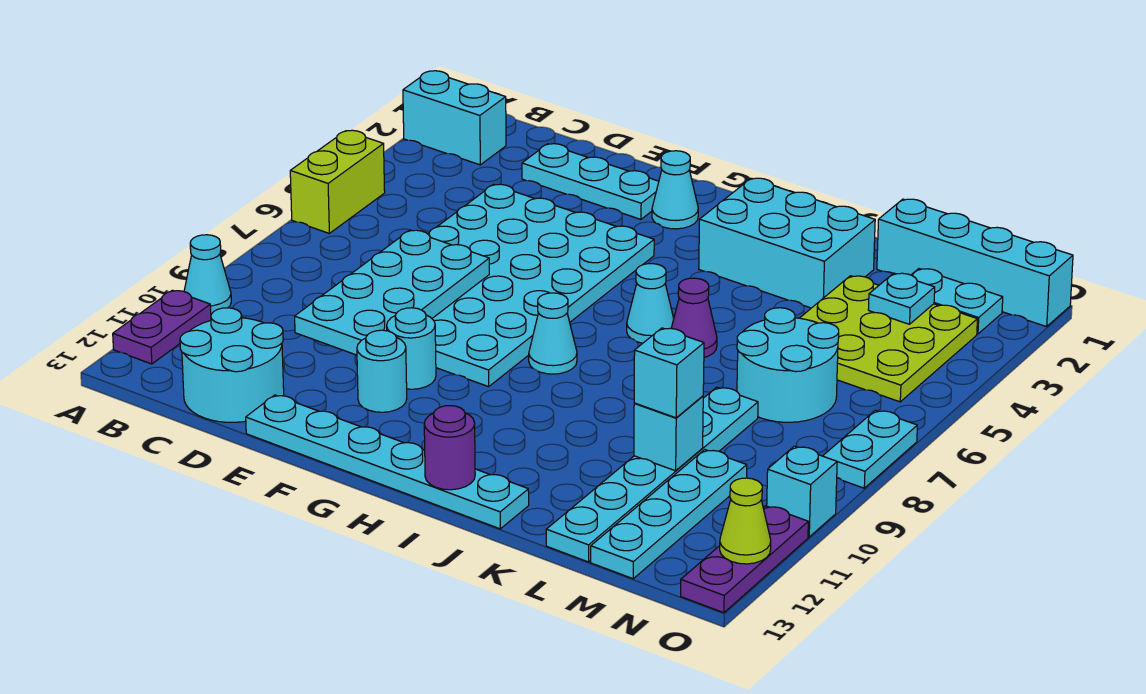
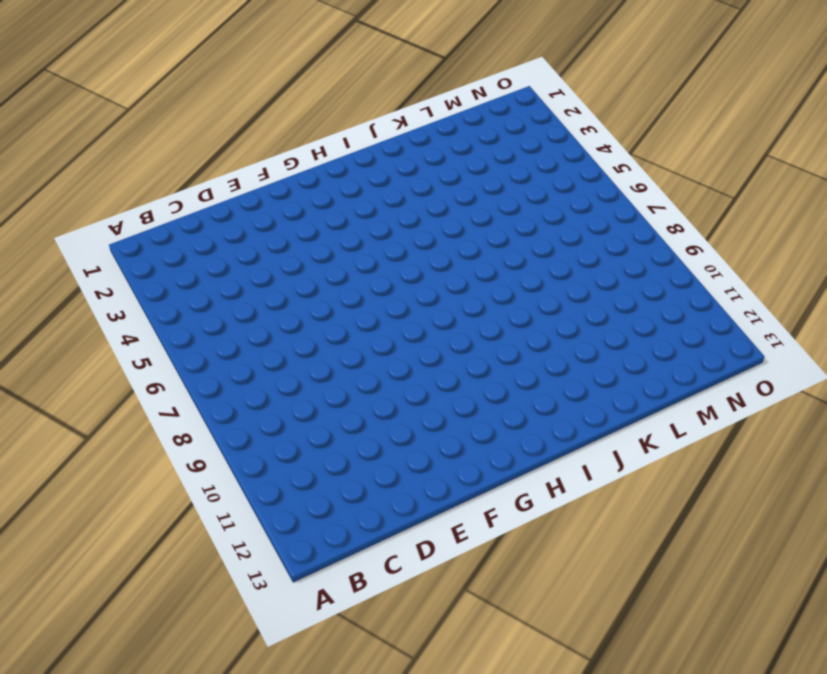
none -> cyan brick A2:B2 level 1
none -> lime brick A5:A6 level 1
none -> cyan cone A10 level 1
none -> purple plate A11:A12 level 1

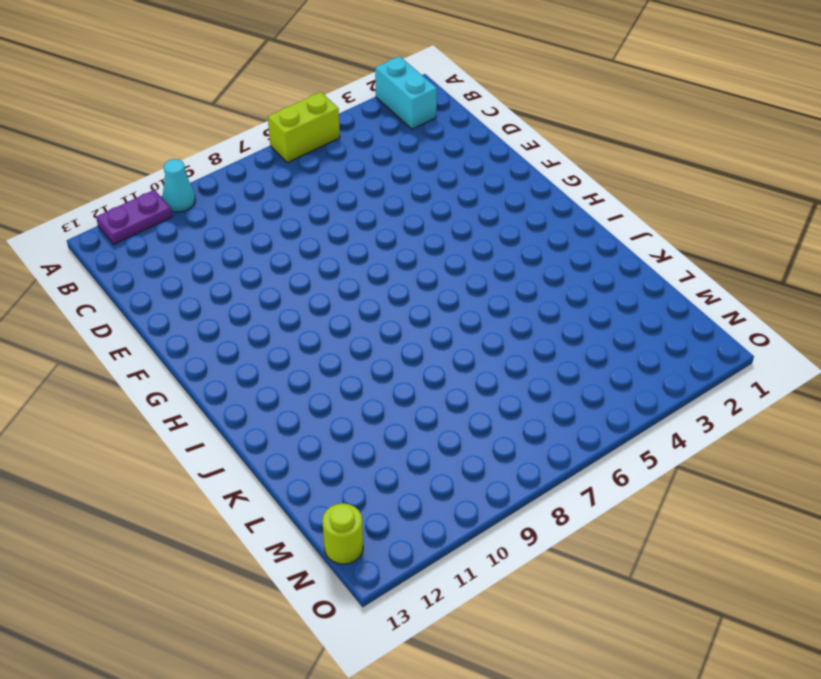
lime round brick N13 level 1 -> none
none -> cyan round brick C12:D13 level 1
none -> cyan plate D2:F2 level 1
none -> cyan plate D4:G9 level 1
none -> cyan plate E13:J13 level 1

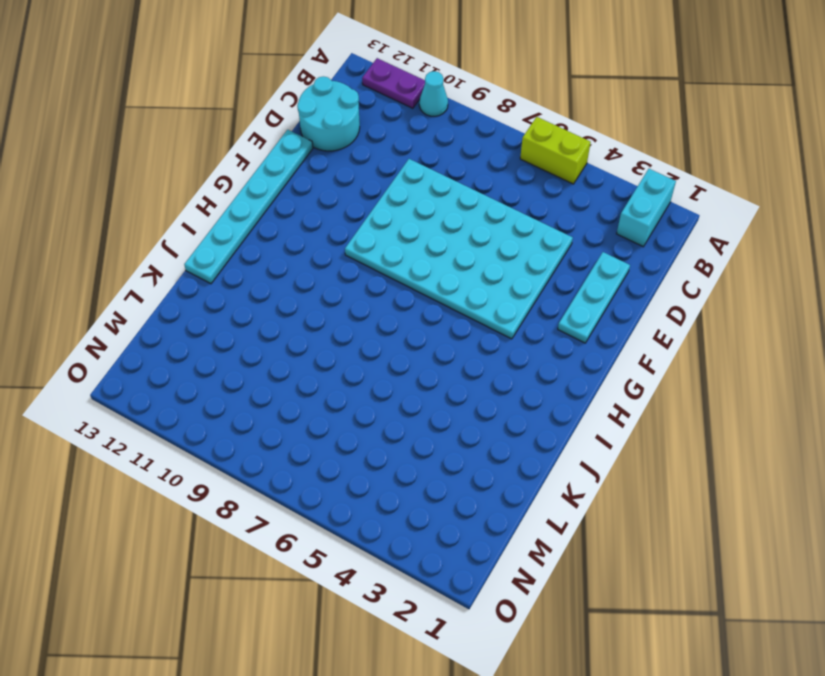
none -> cyan round brick F10 level 1
none -> cyan round brick F11 level 1
none -> cyan cone G2 level 1
none -> cyan cone H8 level 1

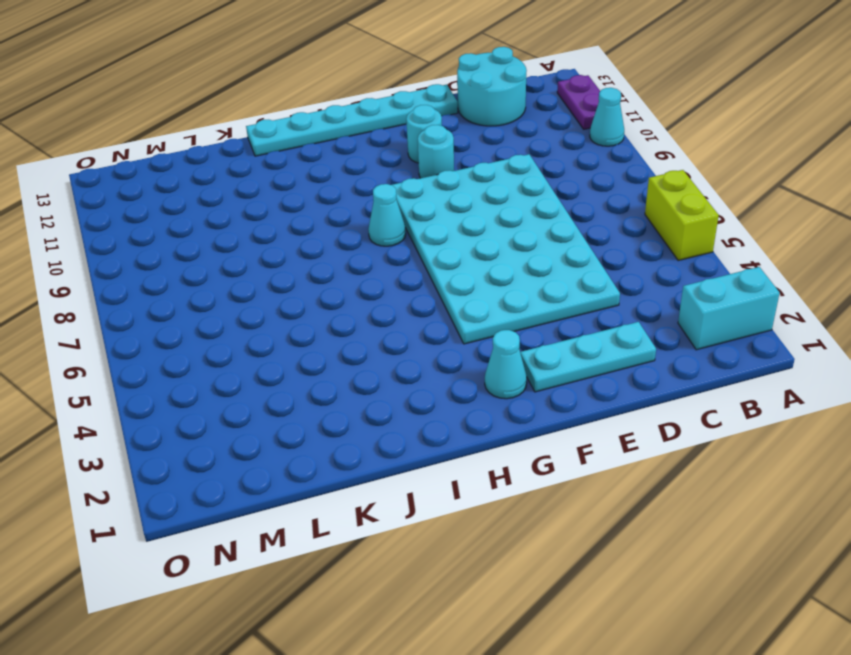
none -> cyan brick I2:K3 level 1
none -> cyan cone I6 level 1
none -> purple cone J6 level 1
none -> cyan brick L1:O1 level 1

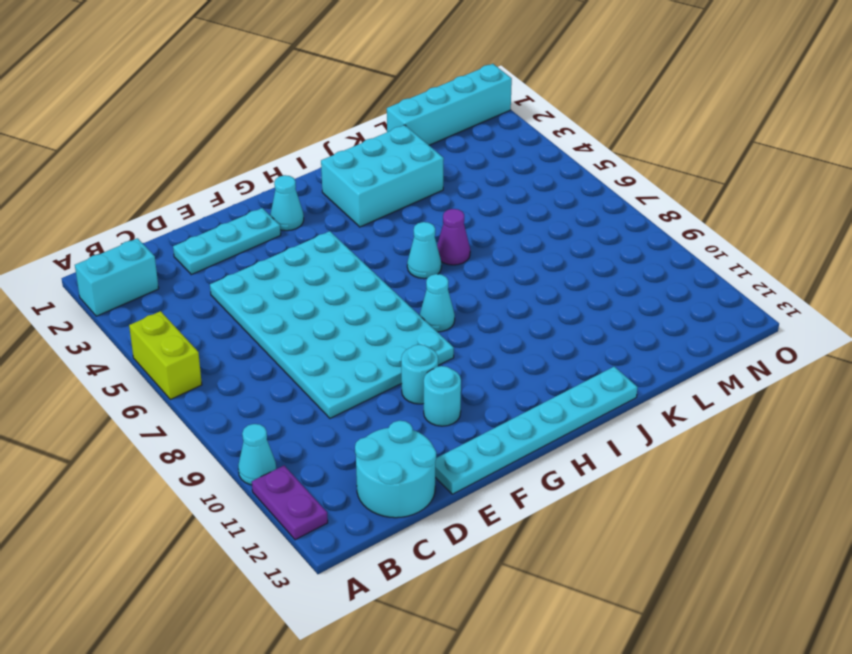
none -> lime plate L3:N5 level 1
none -> cyan round brick L6:M7 level 1
none -> cyan plate L8:L13 level 1
none -> cyan plate M2:N2 level 1

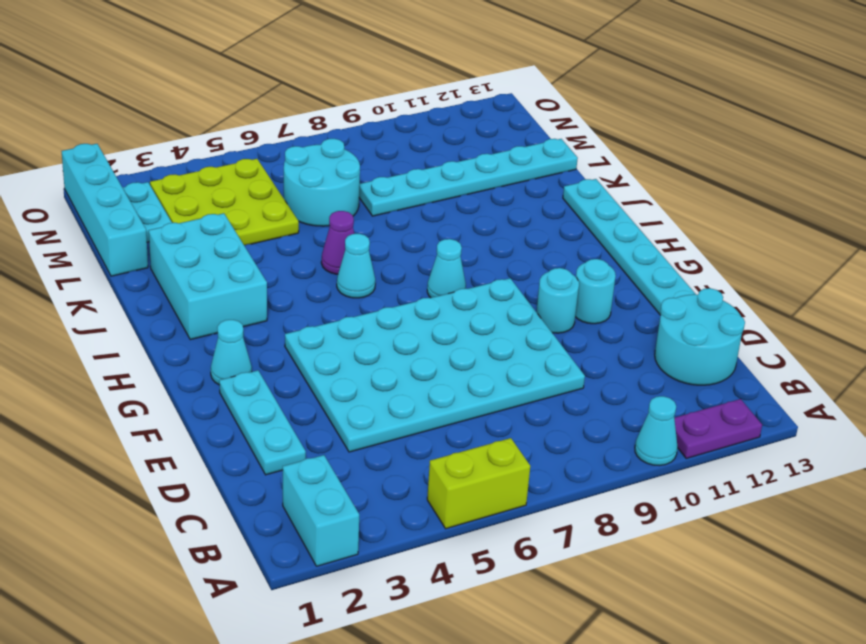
none -> cyan plate M10:M13 level 1
none -> cyan plate O7:O8 level 1
none -> cyan brick O10 level 1
none -> purple plate O11:O13 level 1

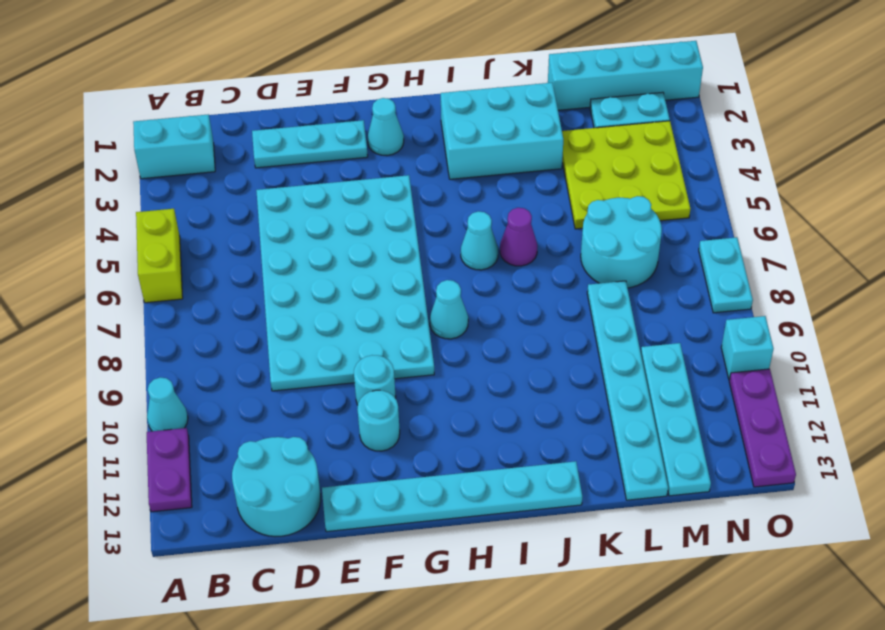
none -> cyan plate D7:E10 level 2
none -> purple round brick I13 level 2
none -> cyan brick L10 level 2
none -> cyan plate M3 level 2

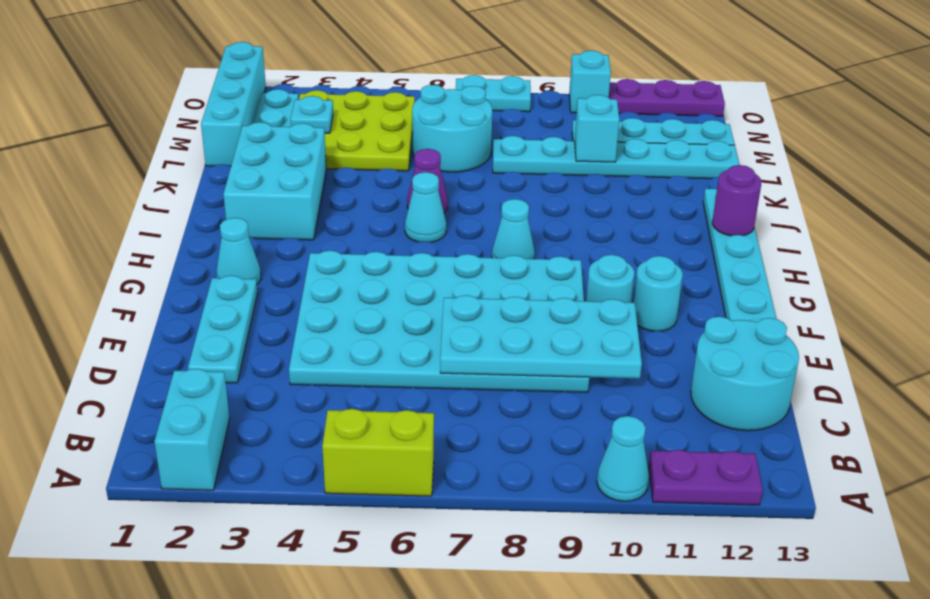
none -> lime cone O12 level 2
none -> cyan brick L10 level 3

